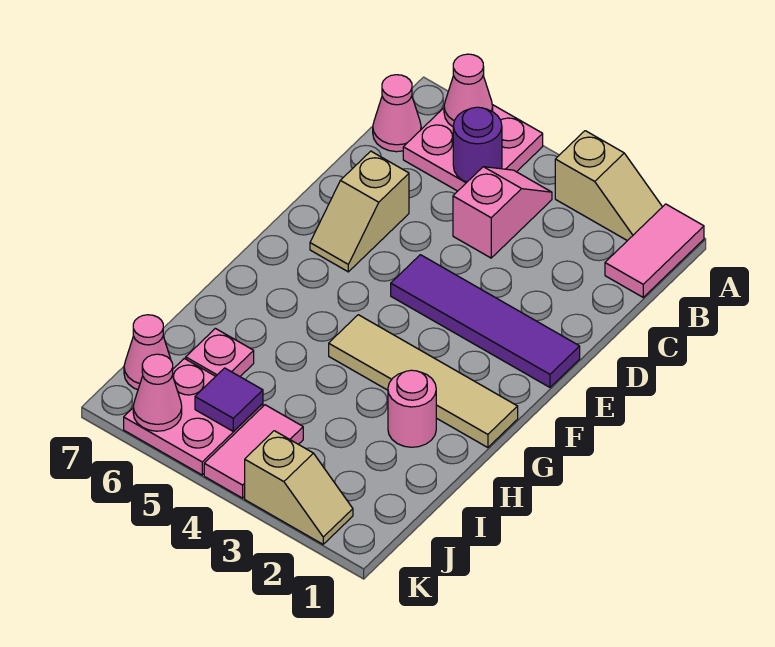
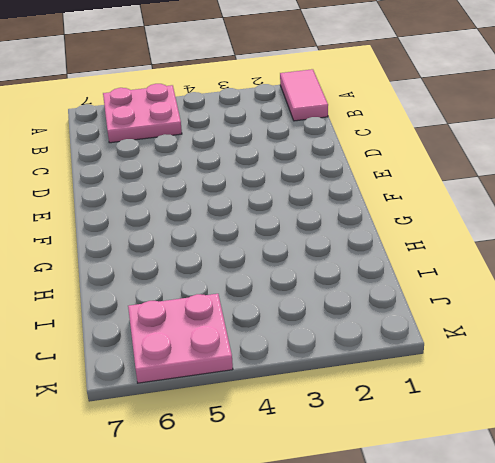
none -> tan slope A2:A3 level 1 top 3
none -> pink slope B4:C4 level 1 top C
none -> pink cone B7 level 1

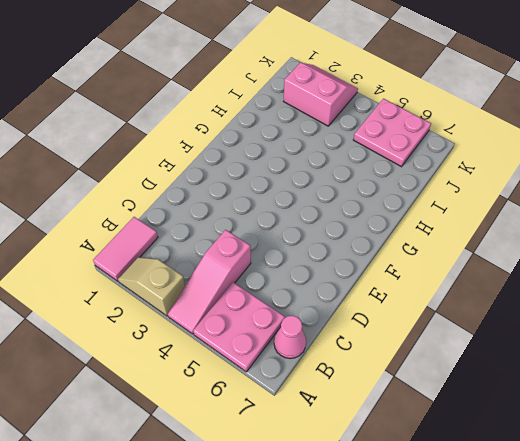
pink slope A4:C4 level 1 top C -> pink slope B4:C4 level 1 top C
pink slope J2:K3 level 1 top J -> tan slope K2:K3 level 1 top 3
none -> tan slope D6:E6 level 1 top D
none -> purple tile E1:E4 level 1
none -> tan tile G1:G4 level 1

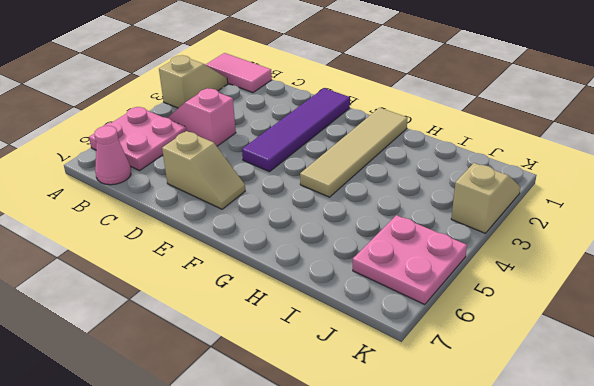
none -> pink round brick H2 level 1
none -> pink plate I6 level 1
none -> pink tile J4:K4 level 1

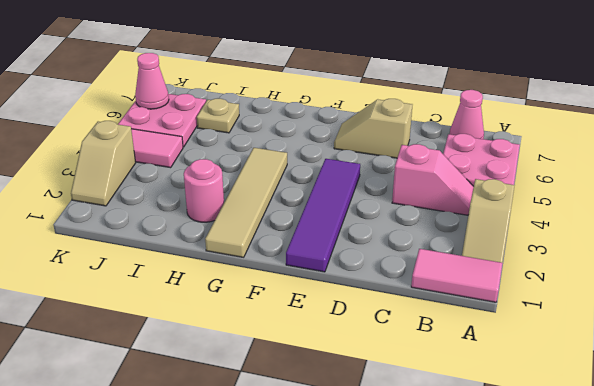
tan plate I6 level 1 -> pink plate I6 level 1
none -> pink cone J7 level 1
none -> pink cone A6 level 2
none -> purple round brick B5 level 2

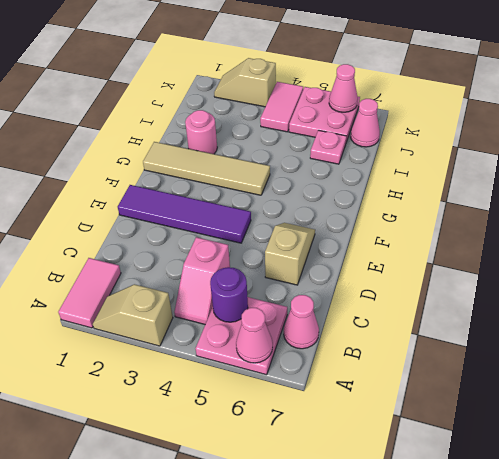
none -> purple tile J5 level 2

